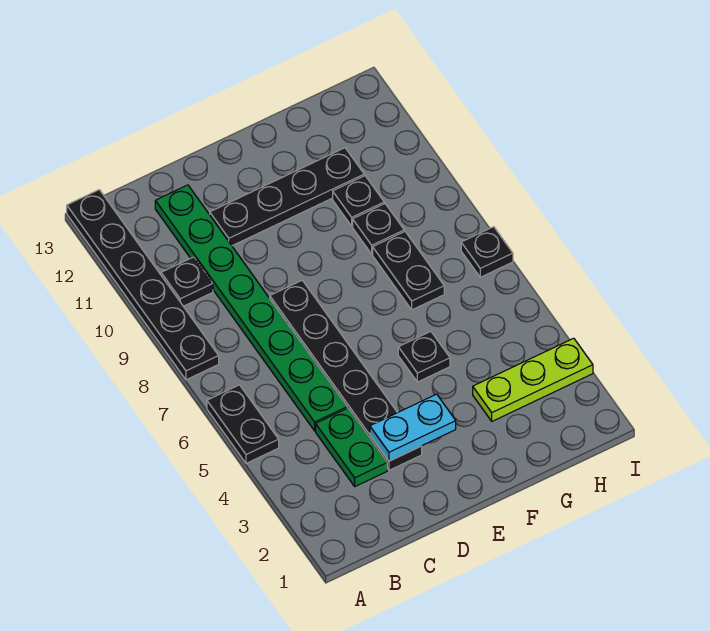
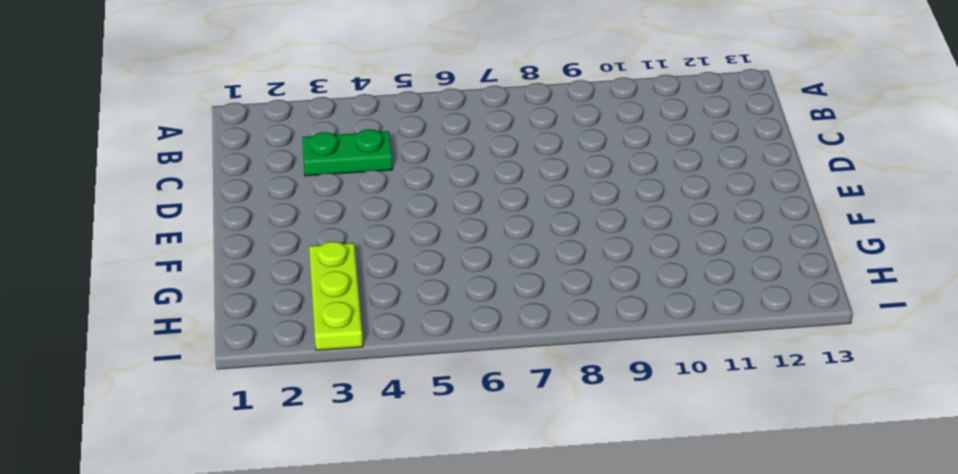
none -> black plate A5:A6 level 1
none -> black plate A8:A13 level 1
none -> black plate B10 level 1

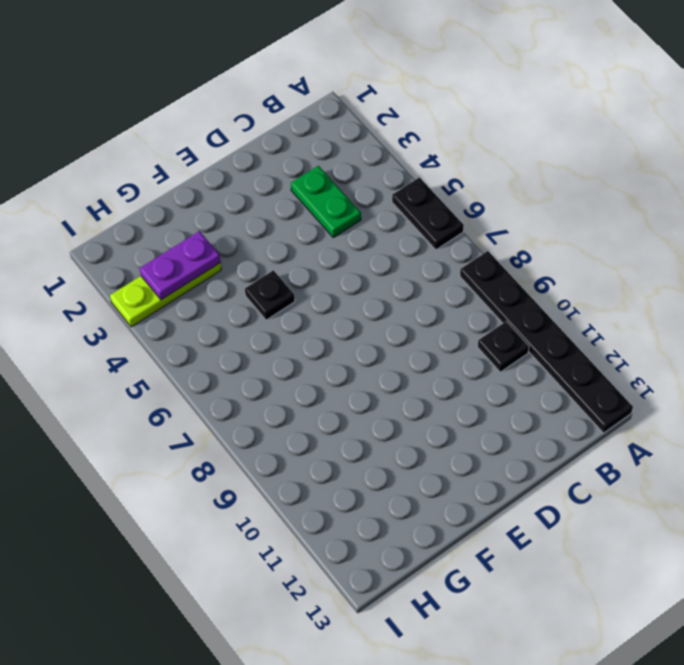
purple plate G3:H3 level 2 -> none
none -> green plate C5:C12 level 1
none -> black plate D3:D8 level 1
none -> black plate D11:G11 level 1

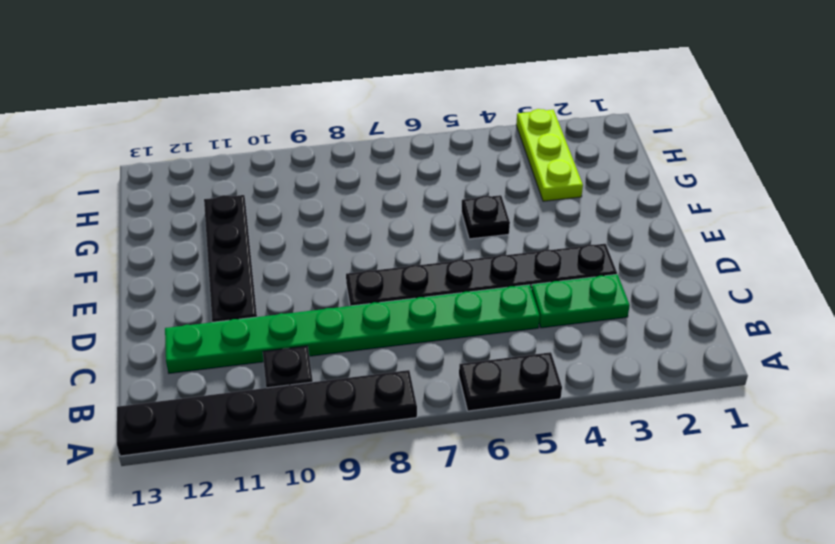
none -> black plate G7:G8 level 1
none -> black plate G9 level 1
none -> black plate G10 level 1

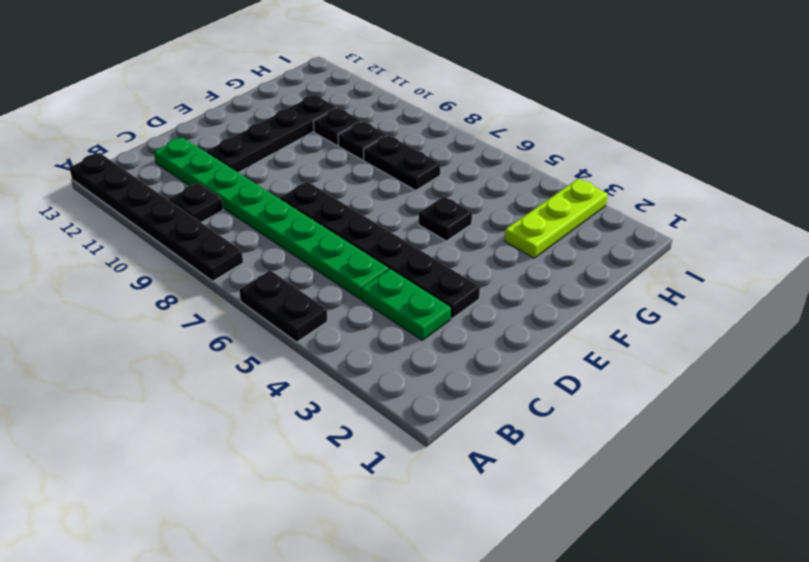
none -> black plate I7 level 1
none -> cyan plate D3:E3 level 2

